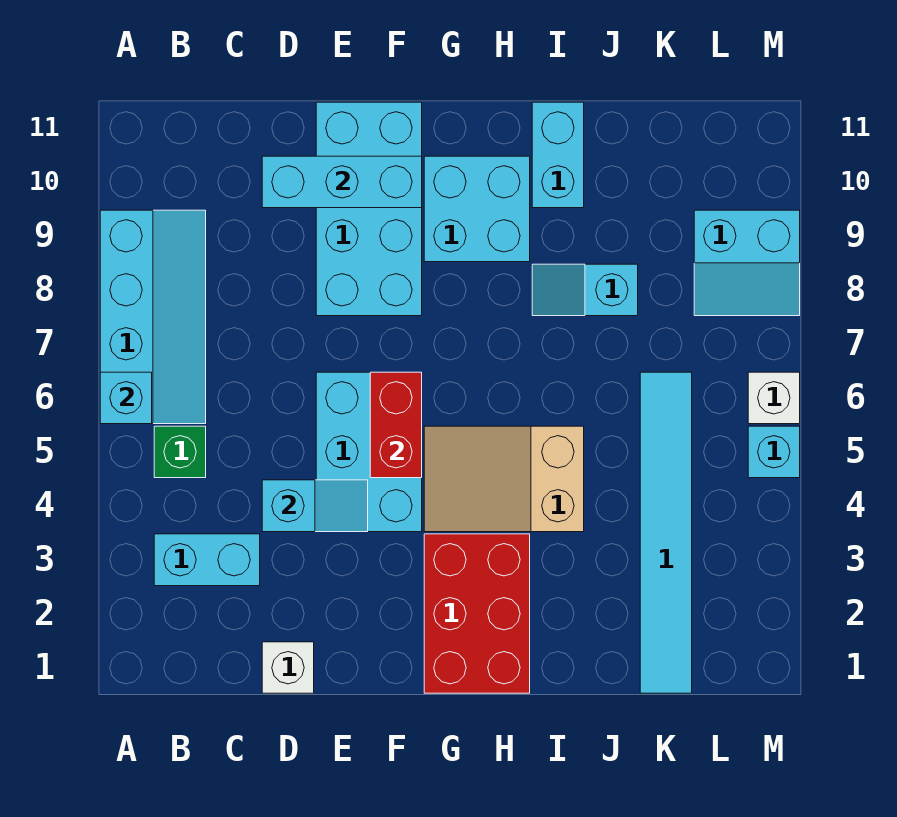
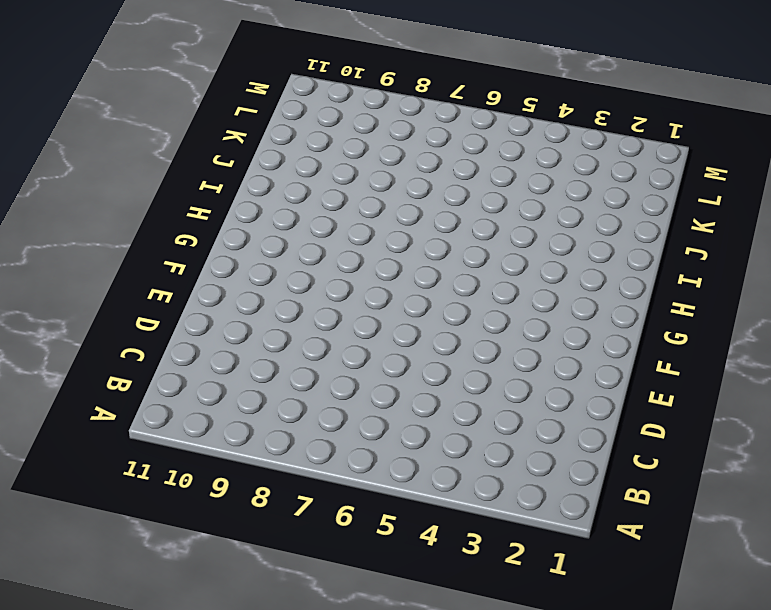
none -> cyan slope A6:B9 level 1 top A
none -> cyan brick B3:C3 level 1
none -> green brick B5 level 1

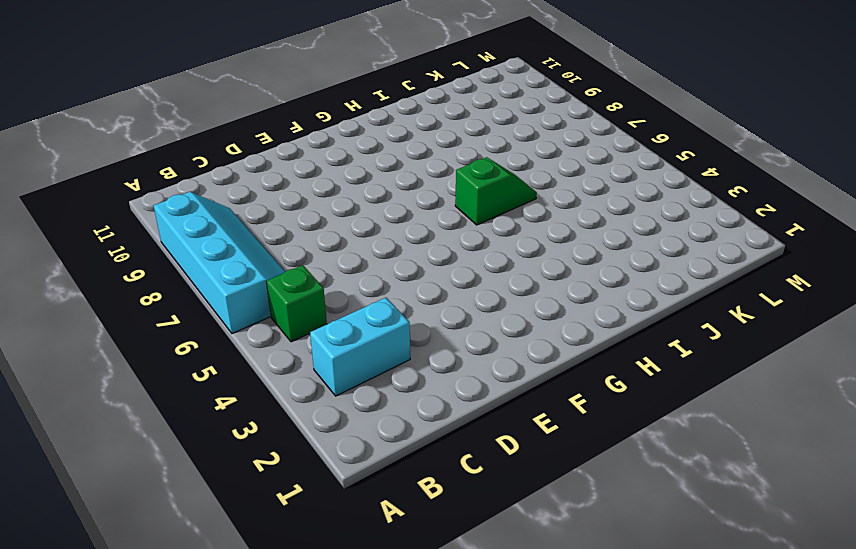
green slope H6:I6 level 1 top H -> none
none -> white brick D1 level 1
none -> cyan brick E4:F6 level 1
none -> cyan brick E8:F11 level 1

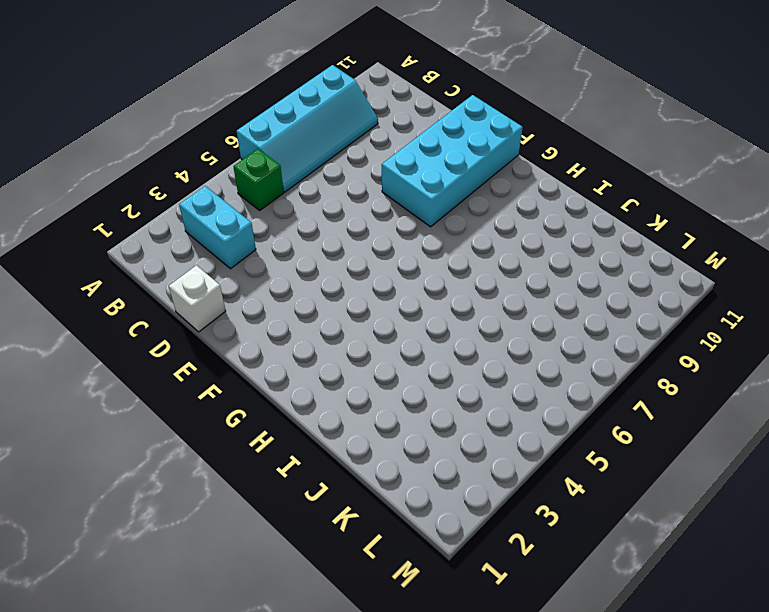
none -> cyan brick E4:F6 level 1
none -> red brick G1:H3 level 1
none -> tan slope G4:I5 level 1 top I

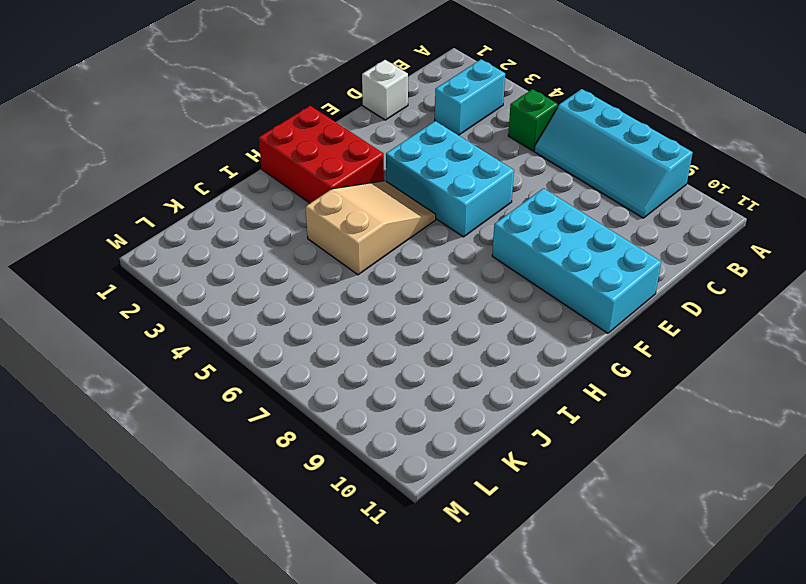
none -> cyan brick G9:H10 level 1
none -> cyan slope I8:J8 level 1 top J
none -> cyan brick I10:I11 level 1

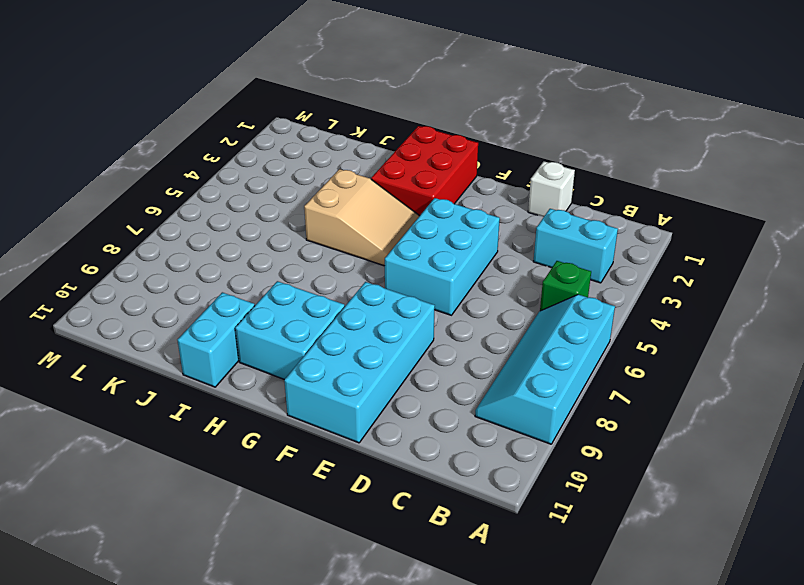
none -> cyan slope I8:J8 level 1 top J
none -> cyan tile K1:K6 level 1
none -> cyan slope L8:M9 level 1 top 9

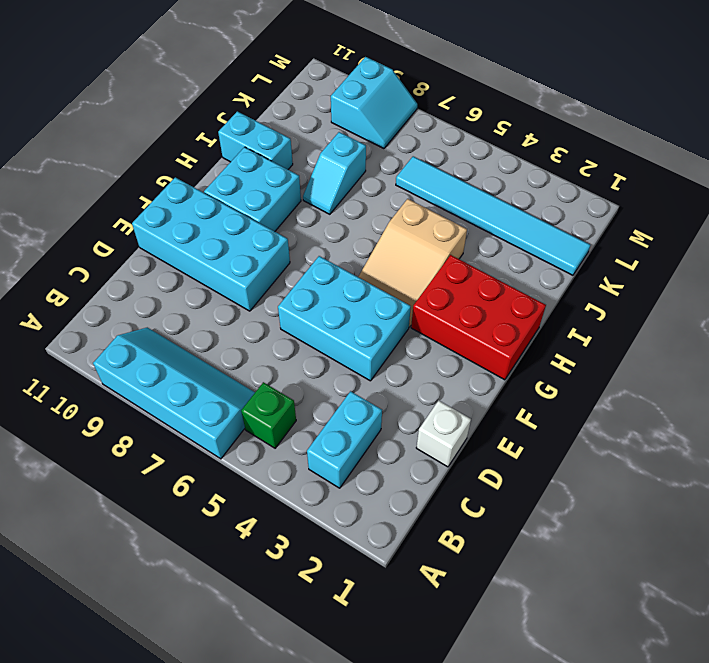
none -> cyan brick M5 level 1
none -> white brick M6 level 1
none -> cyan brick A6 level 2

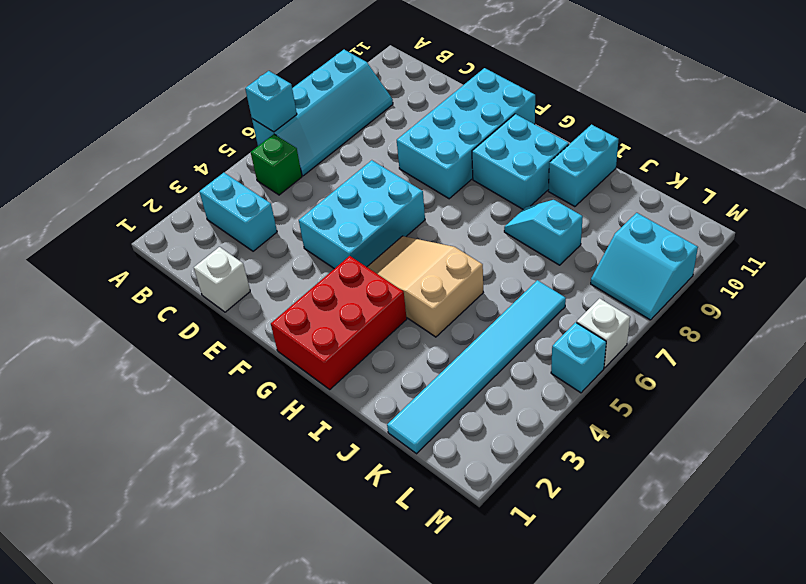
none -> cyan slope D4:E4 level 2 top D
none -> cyan brick D10:F10 level 2
none -> red brick F5:F6 level 2

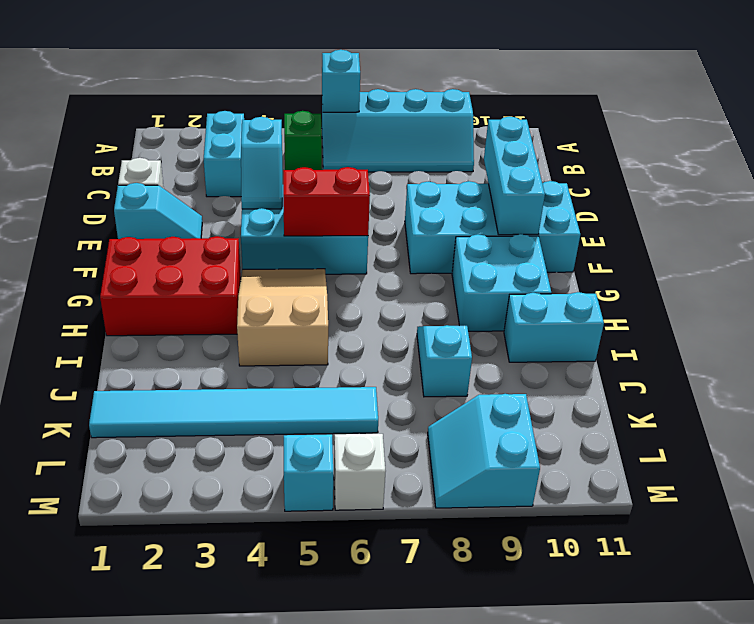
cyan slope E1:E2 level 1 top 1 -> none

